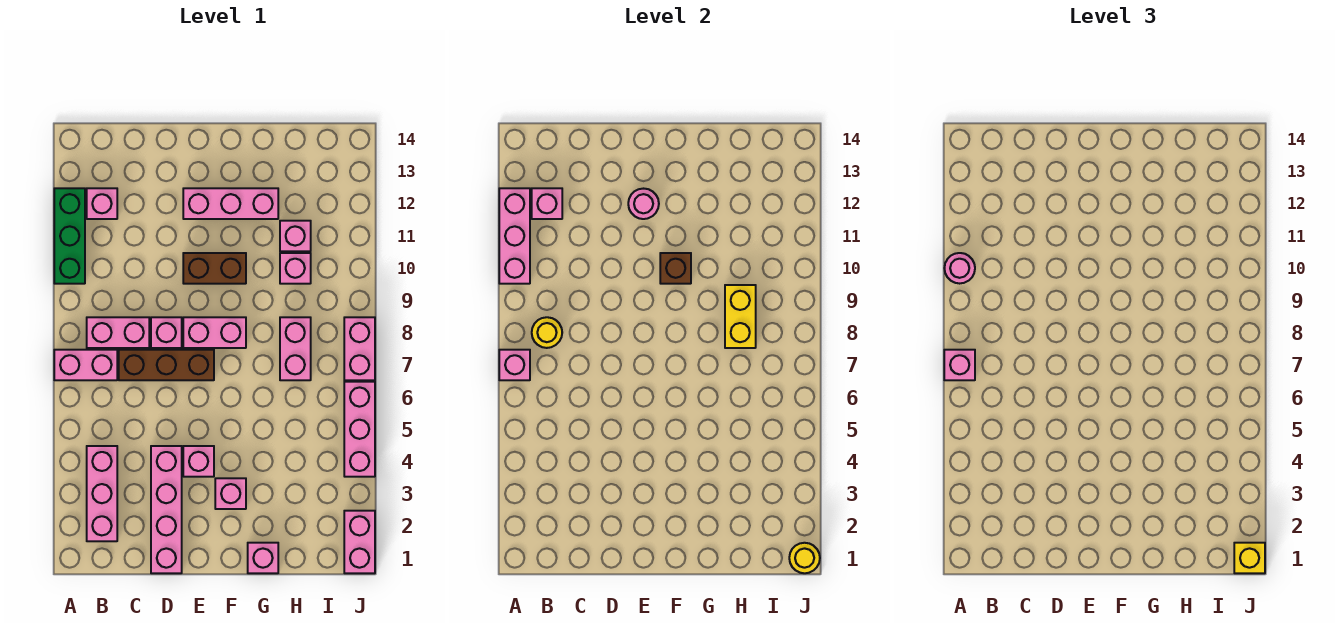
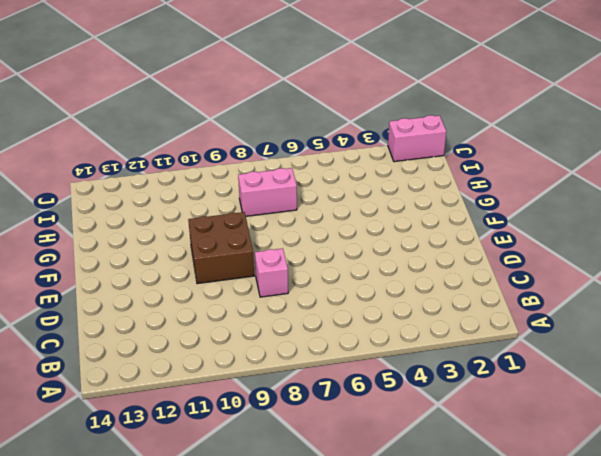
brown brick E9:F10 level 1 -> brown brick E10:F10 level 1
none -> pink brick A7:B7 level 1
none -> green brick A10:A12 level 1
none -> pink brick B2:B4 level 1
none -> pink brick B8:C8 level 1

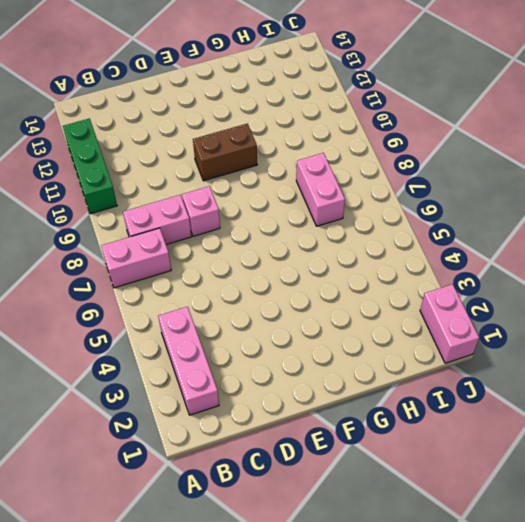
none -> pink brick B12 level 1
none -> brown brick C7:E7 level 1
none -> pink brick D1:D4 level 1
none -> pink brick E4 level 1

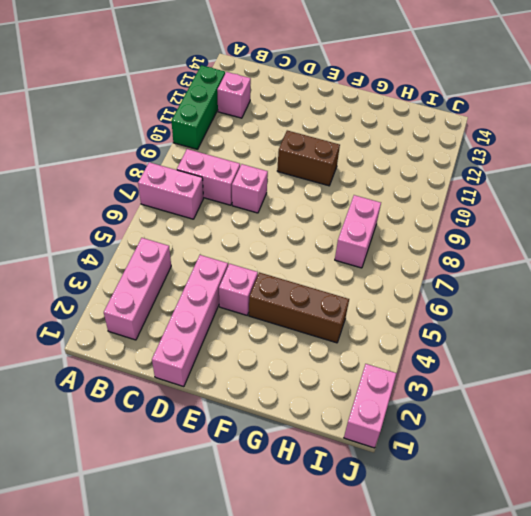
brown brick F4:H4 level 1 -> brown brick C7:E7 level 1
none -> pink brick E8:F8 level 1
none -> pink brick E12:G12 level 1
none -> pink brick F3 level 1
none -> pink brick G1 level 1

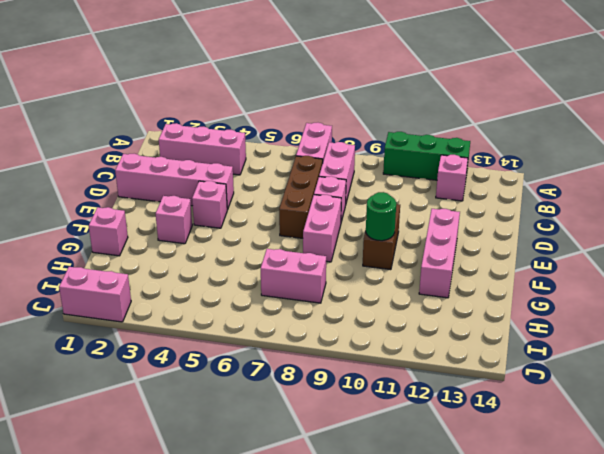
green round brick F10 level 2 -> brown brick F10 level 2
none -> pink brick H10 level 1
none -> pink brick H11 level 1
none -> pink brick J4:J6 level 1
none -> pink brick J7:J8 level 1

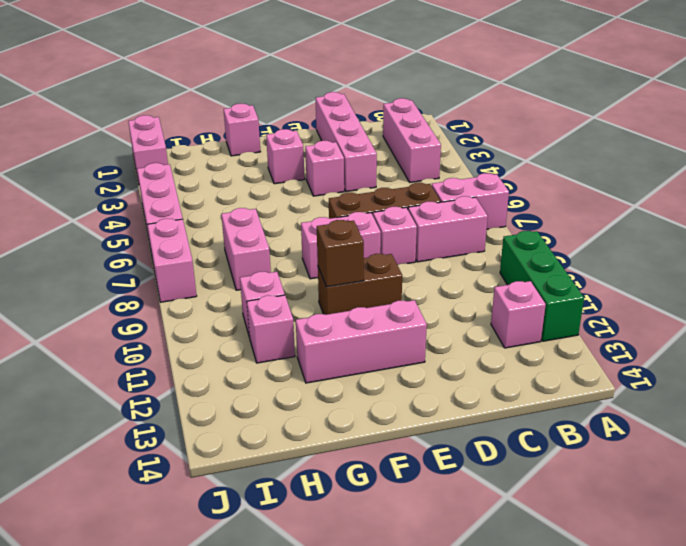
none -> pink brick A7 level 2
none -> pink brick A10:A12 level 2
none -> yellow round brick B8 level 2
none -> pink brick B12 level 2

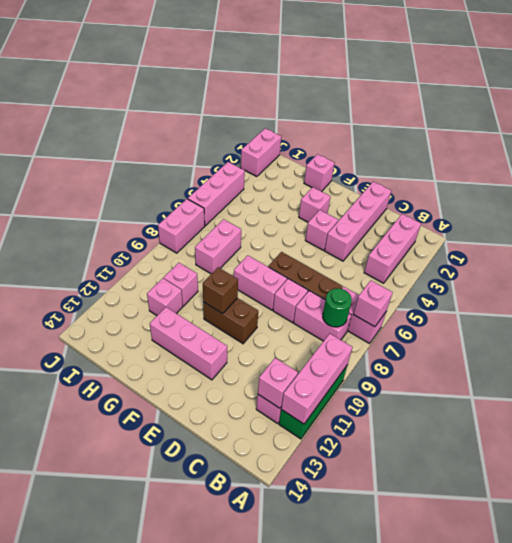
green round brick B8 level 2 -> yellow round brick B8 level 2
none -> pink round brick E12 level 2
none -> yellow brick H8:H9 level 2
none -> yellow round brick J1 level 2
none -> pink brick A7 level 3

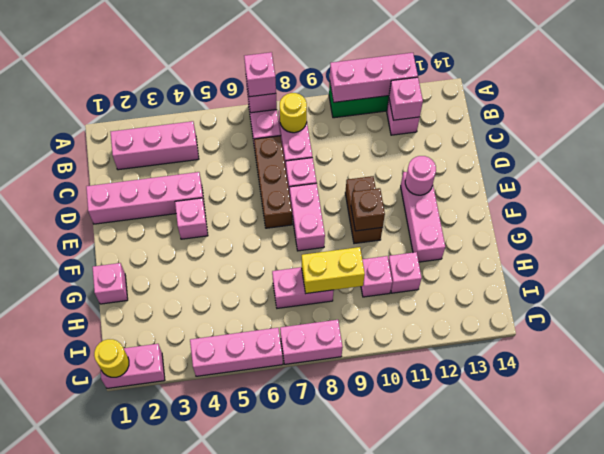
none -> pink brick F3 level 1
none -> pink round brick A10 level 3
none -> yellow brick J1 level 3

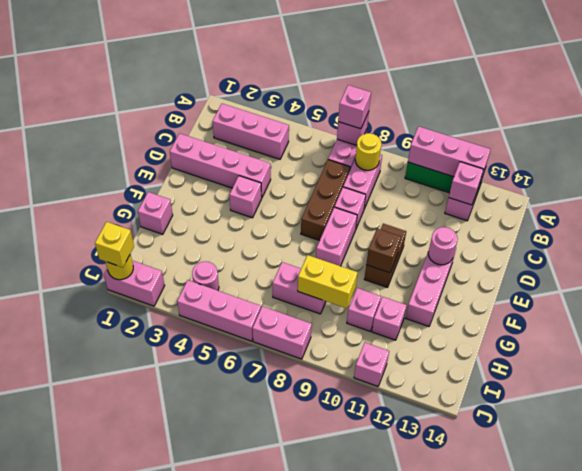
pink round brick I4 level 1 -> pink round brick A10 level 3
pink brick J11 level 1 -> pink brick F3 level 1

